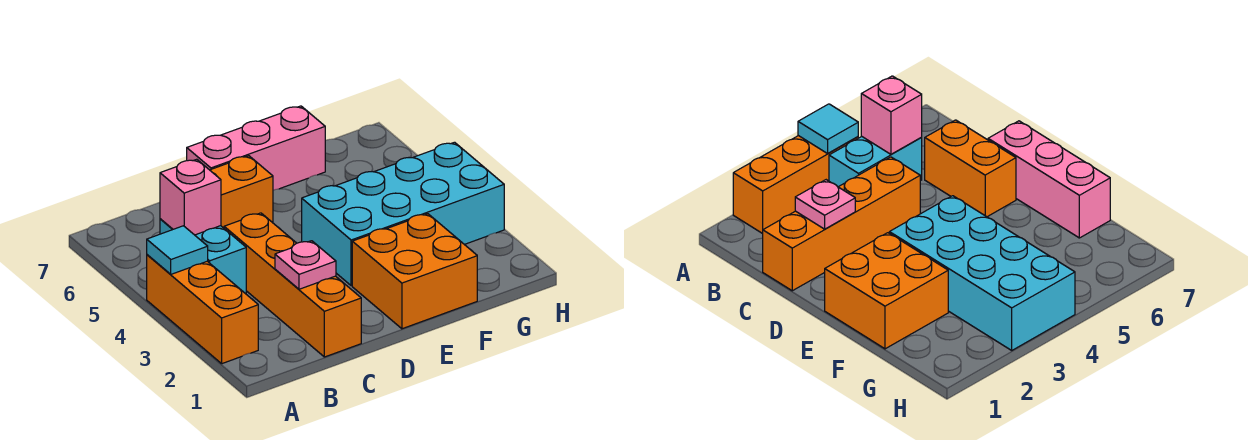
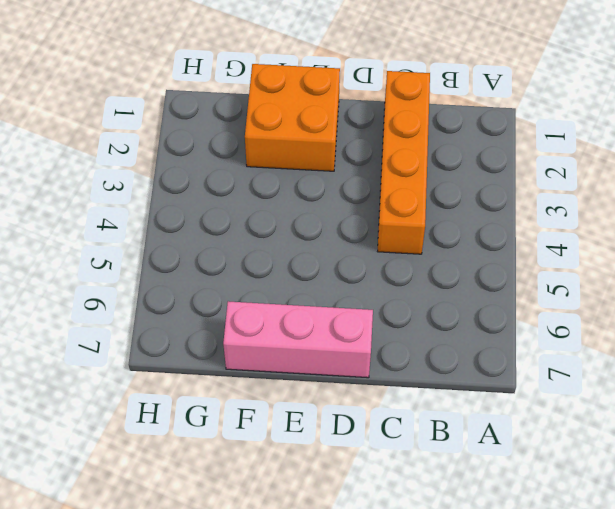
none -> orange brick A2:A4 level 1
none -> cyan brick B4:B5 level 1

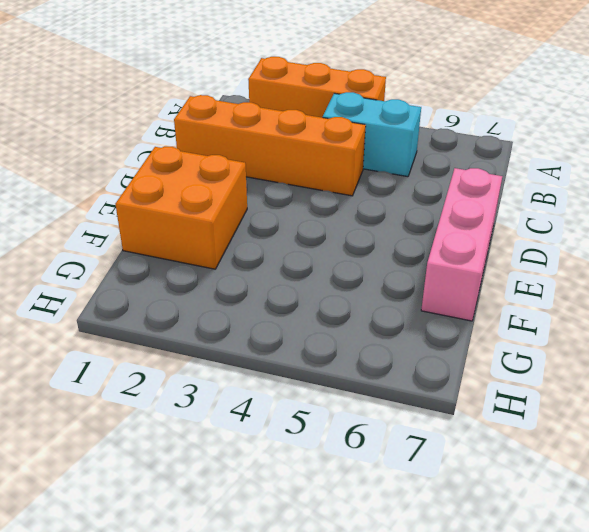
none -> orange brick C6:D6 level 1
none -> cyan brick E3:H4 level 1

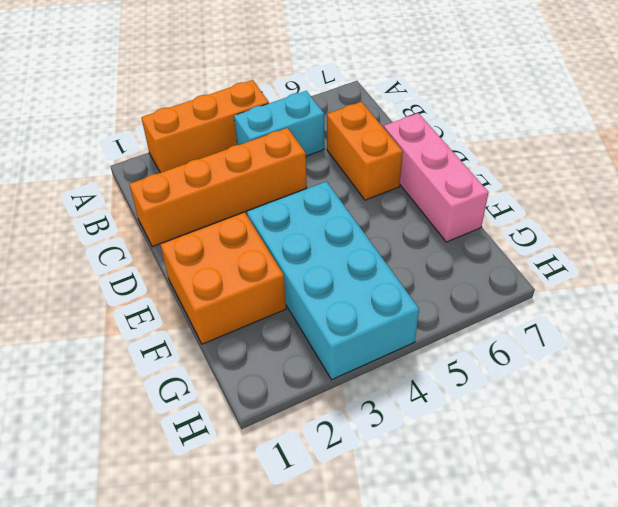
none -> cyan tile A4 level 2
none -> pink brick B5 level 2

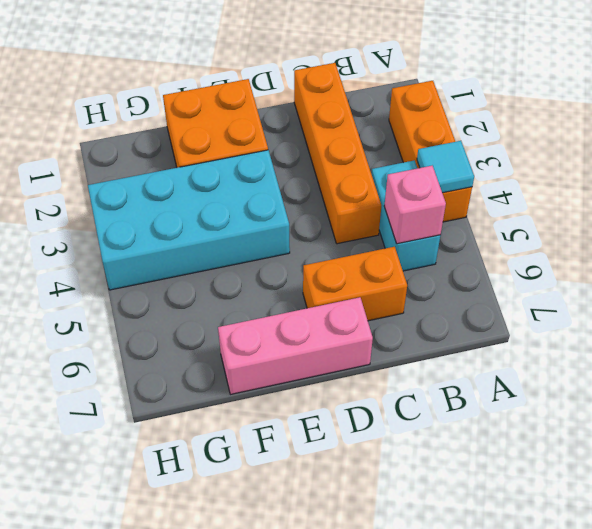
none -> pink plate C2 level 2

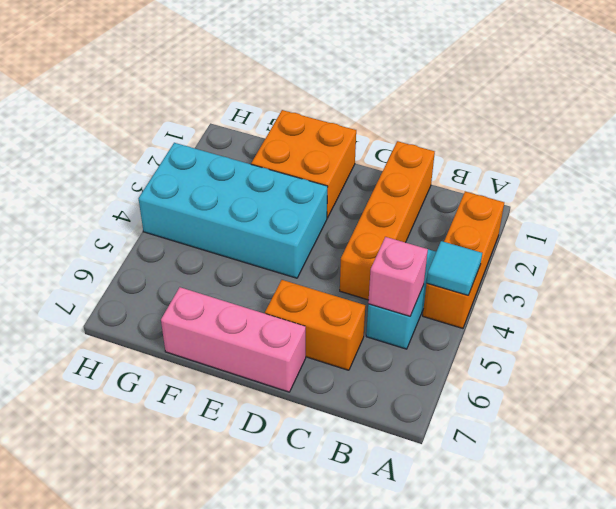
none -> pink plate C2 level 2

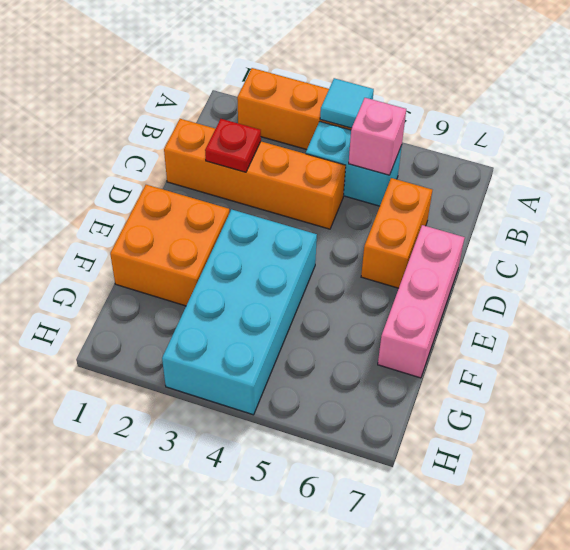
red plate C2 level 2 -> pink plate C2 level 2

